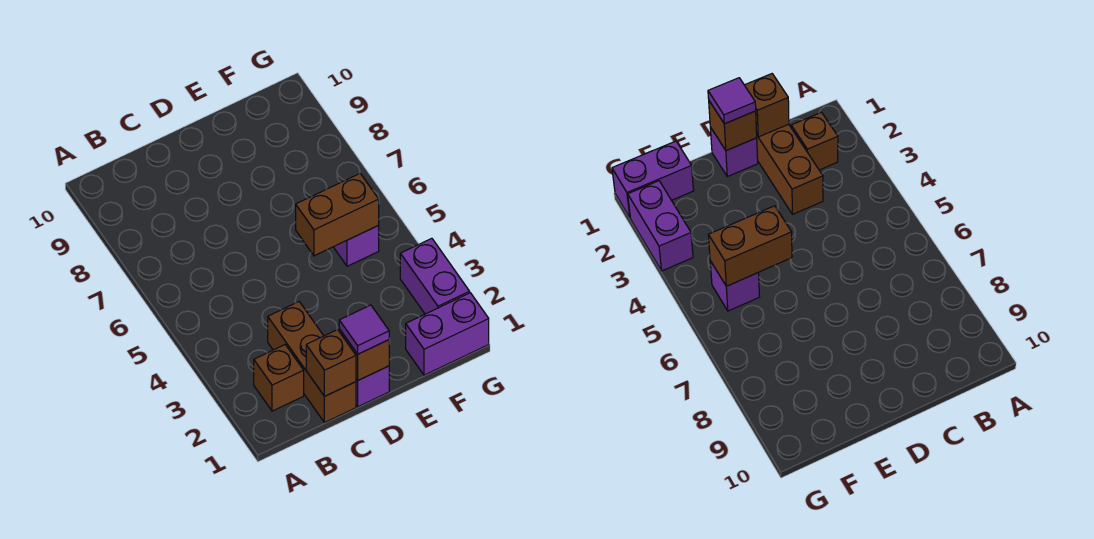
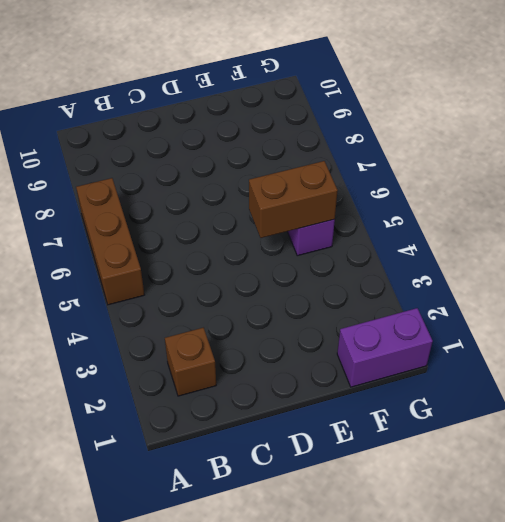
brown brick A5:A7 level 1 -> brown brick C1:C3 level 1
none -> purple brick D1 level 1
none -> purple brick G2:G3 level 1

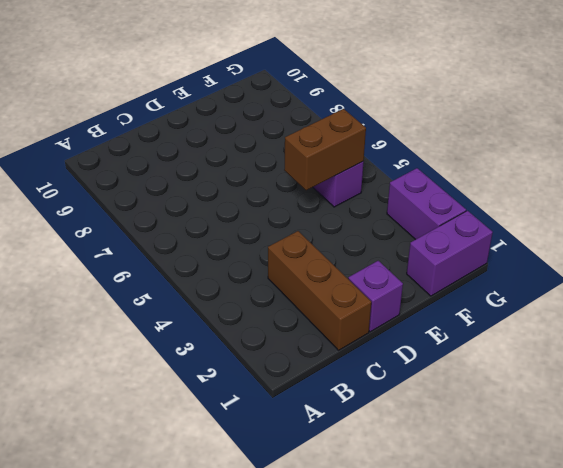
none -> brown brick B2 level 1
none -> brown brick C1 level 2

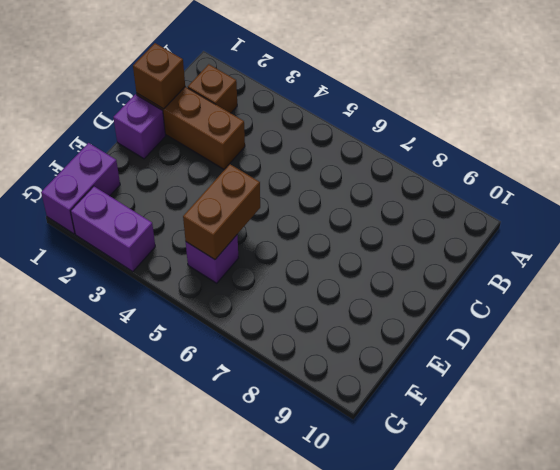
none -> brown brick D1 level 2
none -> purple tile D1 level 3

